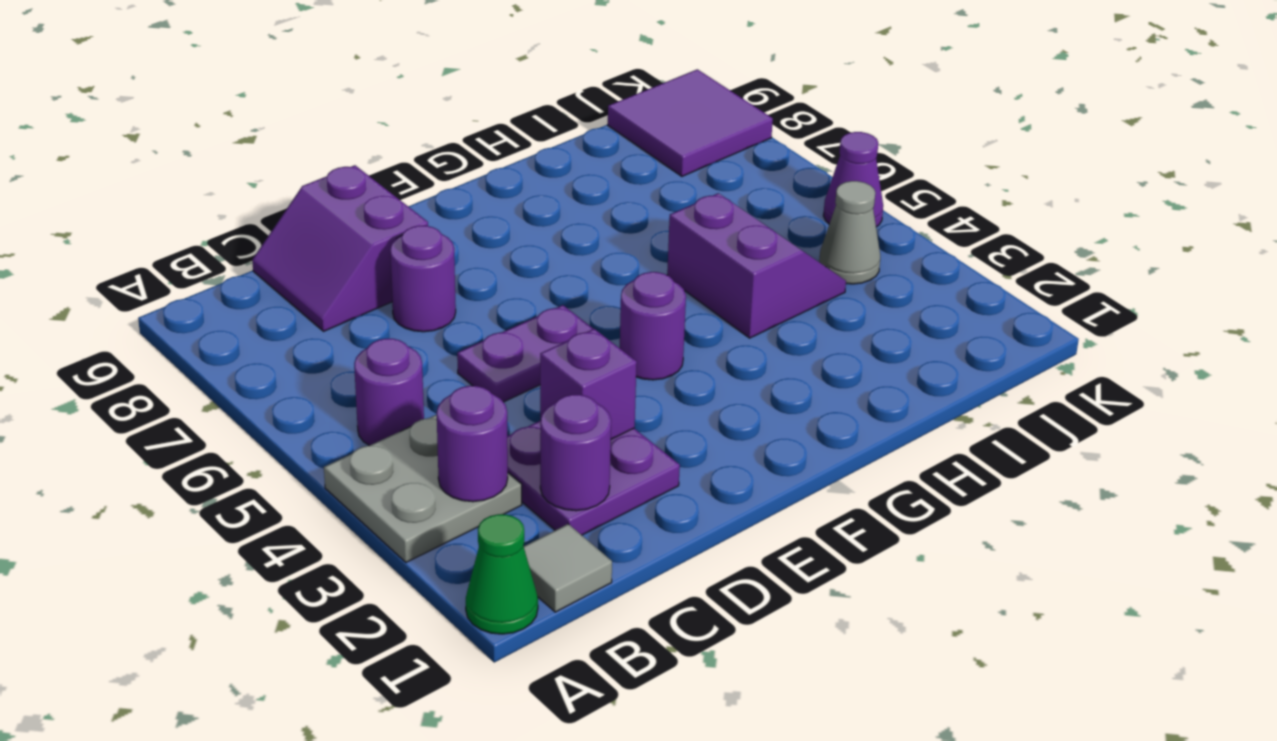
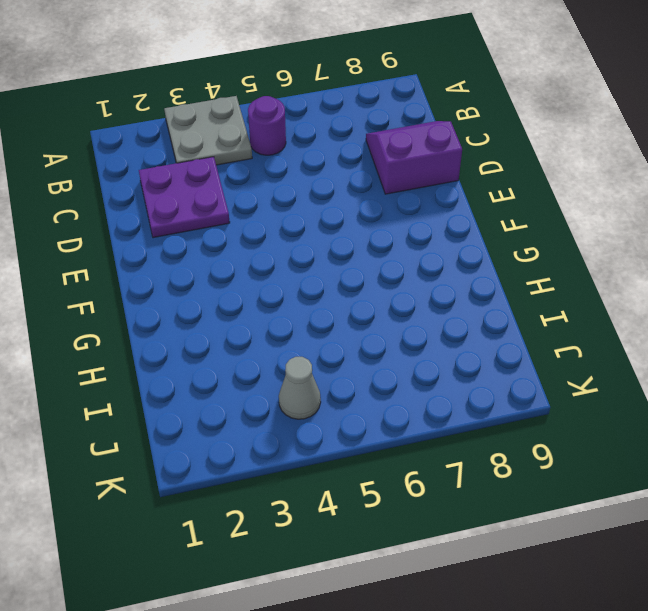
none -> green cone A1 level 1
none -> grey tile B1 level 1
none -> purple plate D5:E5 level 1

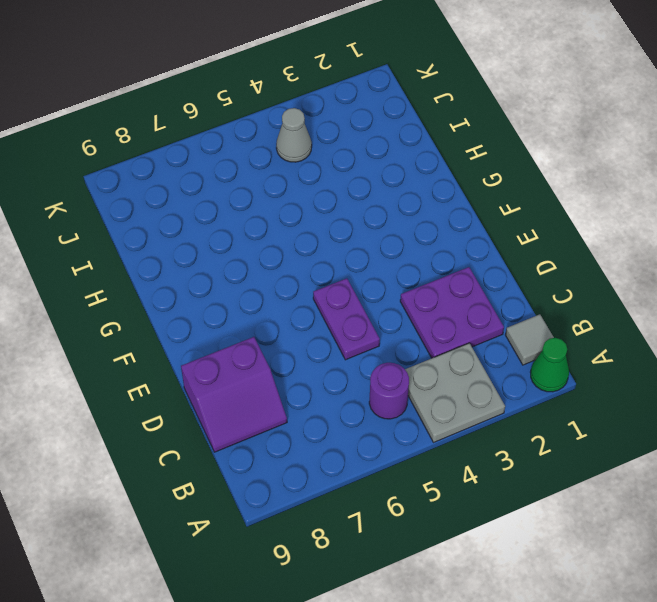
none -> purple round brick D7 level 1
none -> purple round brick F4 level 1
none -> purple slope H4:I5 level 1 top H

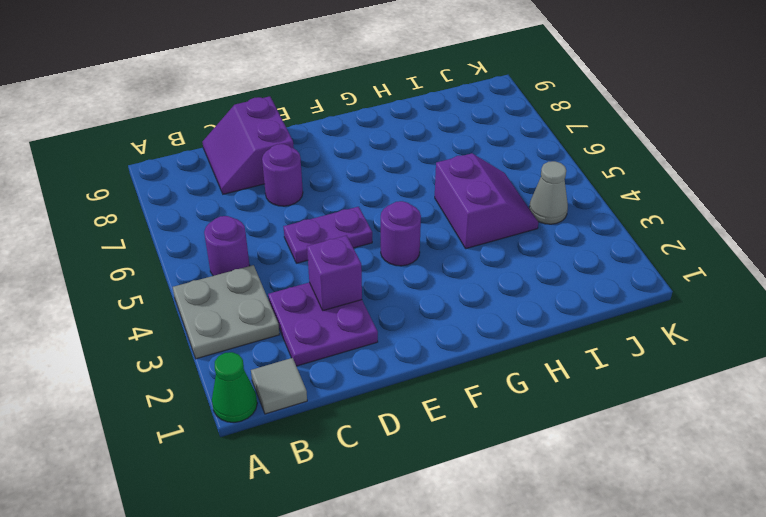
none -> purple tile J8:K9 level 1
none -> purple cone K5 level 1
none -> purple round brick B3 level 2

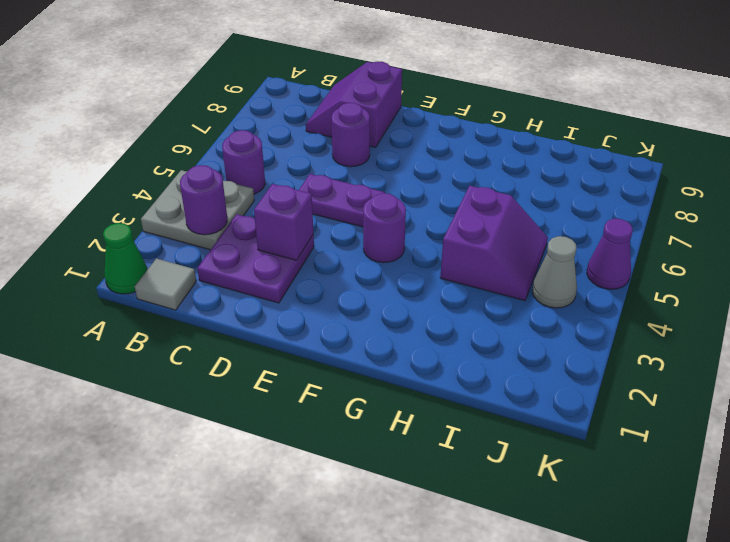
none -> purple tile J8:K9 level 1
none -> purple round brick C2 level 2

